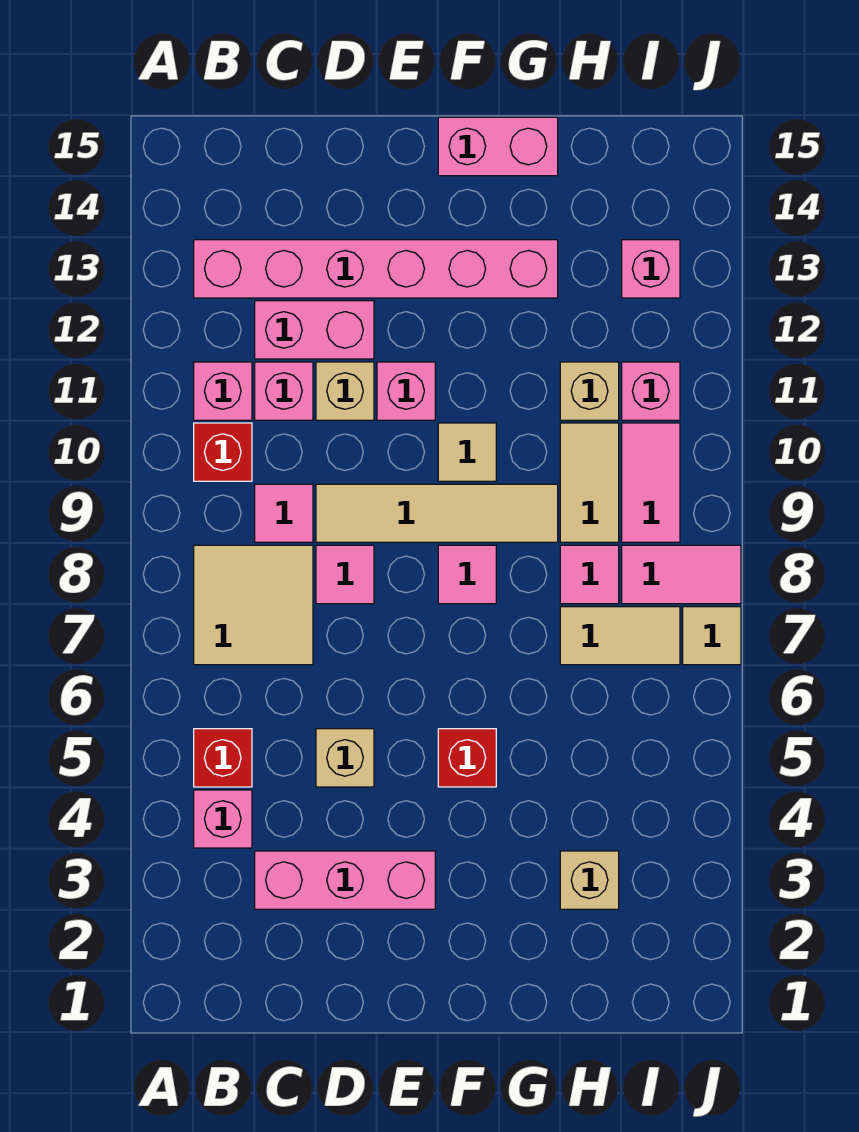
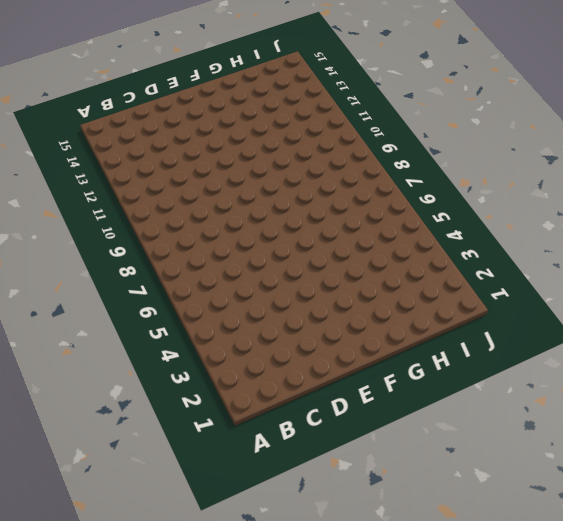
none -> pink brick B4 level 1
none -> red brick B5 level 1
none -> tan tile B7:C8 level 1

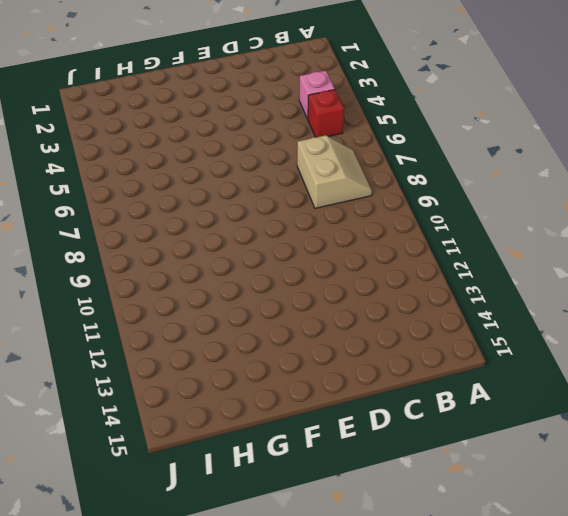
tan slope B7:C8 level 1 top C -> tan tile B7:C8 level 1
none -> red brick B10 level 1
none -> pink brick B11 level 1
none -> pink brick B13:G13 level 1

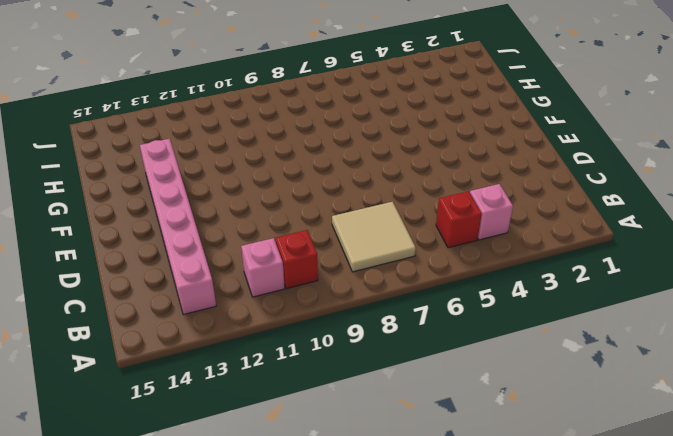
none -> pink brick C3:E3 level 1
none -> pink tile C9 level 1
none -> pink brick C11 level 1

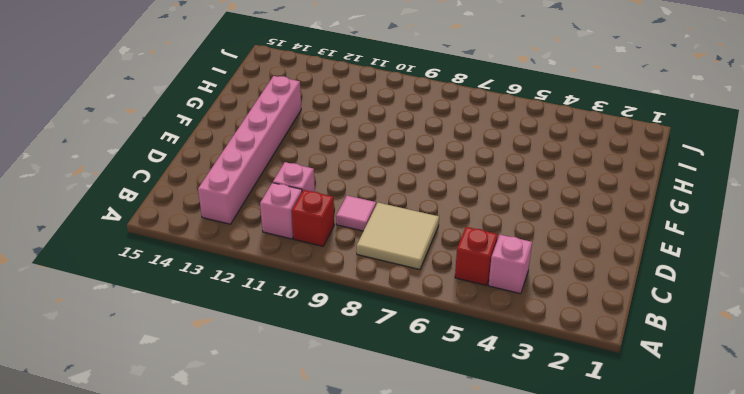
none -> pink brick C3:E3 level 1
none -> pink brick C12:D12 level 1
none -> tan brick D5 level 1

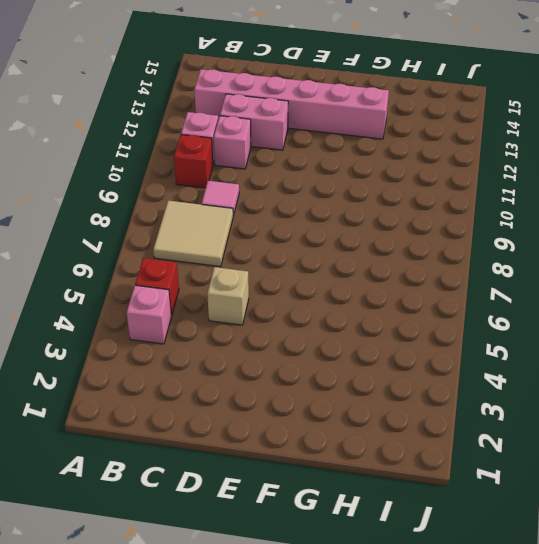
none -> pink brick C3:E3 level 1
none -> pink tile D8 level 1
none -> tan tile D9:G9 level 1

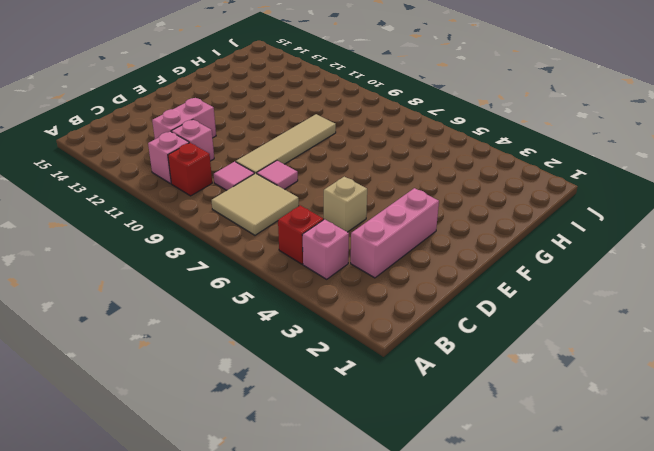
none -> pink brick B13:G13 level 1
none -> tan brick D11 level 1
none -> pink brick E11 level 1

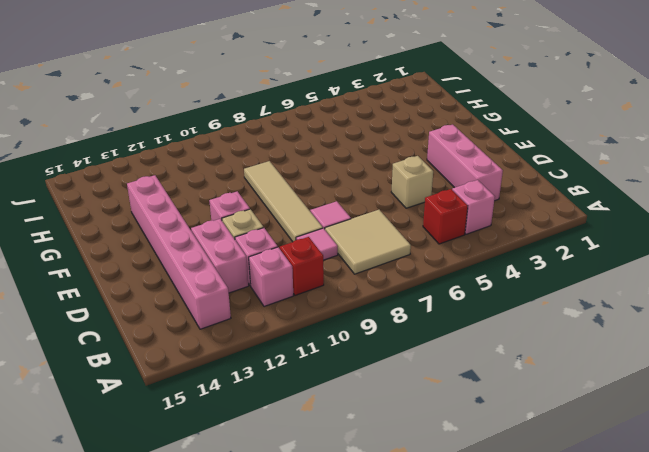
none -> red brick F5 level 1
none -> pink tile F8 level 1
none -> tan tile F10 level 1

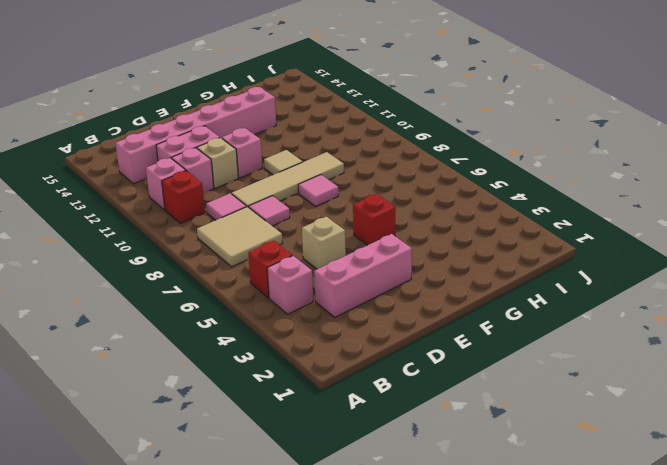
none -> pink brick F15:G15 level 1
none -> tan brick H3 level 1
none -> tan tile H7:I7 level 1

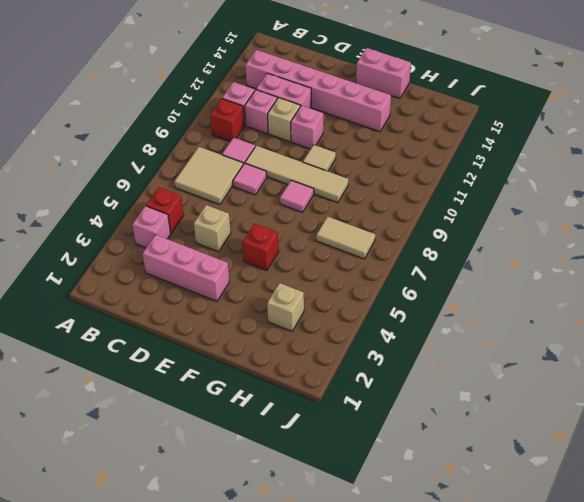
none -> pink tile H8 level 1
none -> tan tile H9:H10 level 1
none -> tan brick H11 level 1

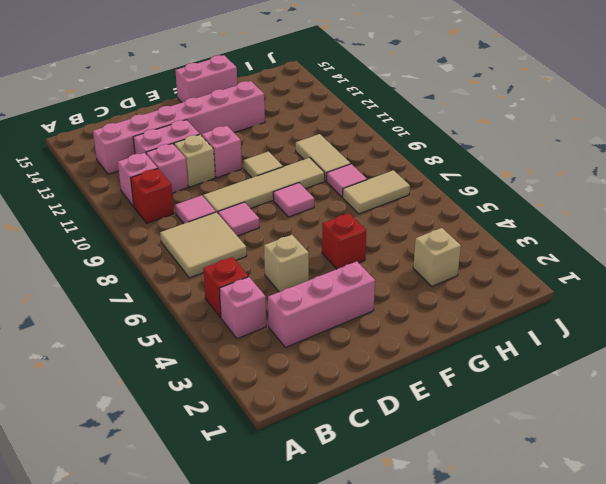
none -> tan brick H11 level 1
none -> pink tile I8:J8 level 1
none -> pink tile I9:I10 level 1

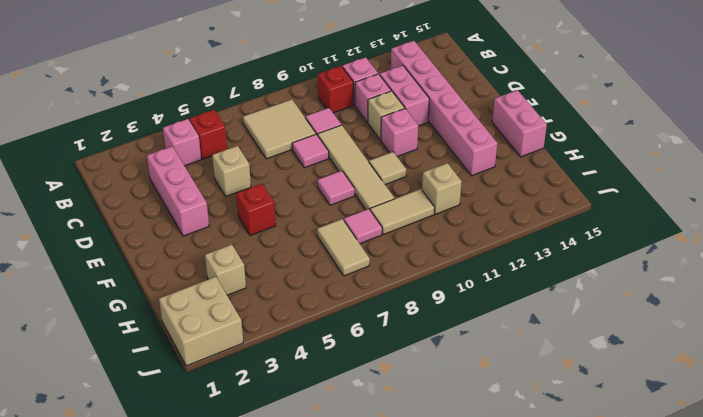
tan brick I1:J2 level 1 -> none
none -> pink tile I8:J8 level 1
none -> pink tile I9:I10 level 1
none -> pink brick I11 level 1

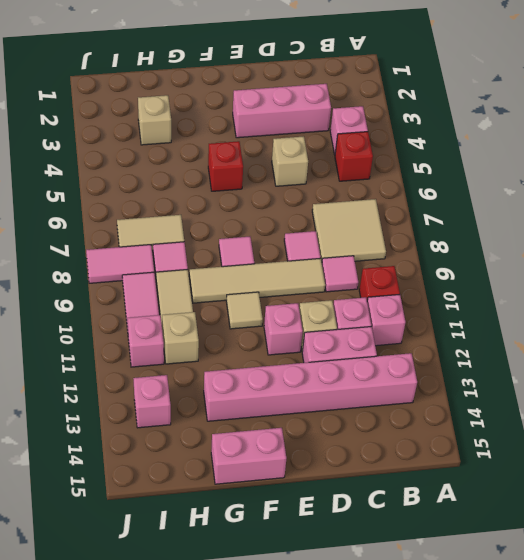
none -> tan tile J7 level 1

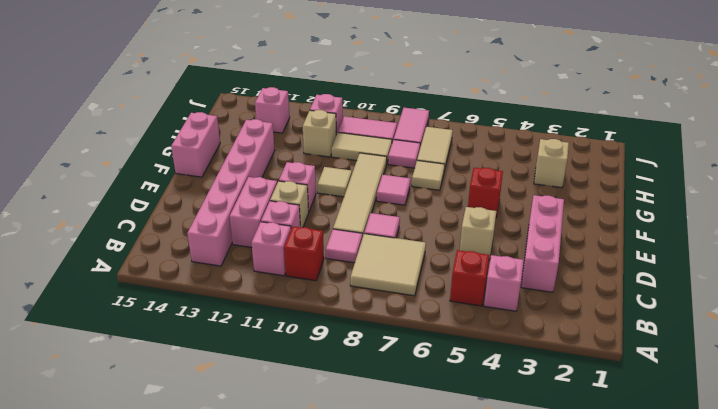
tan tile G7 level 1 -> tan tile J7 level 1

